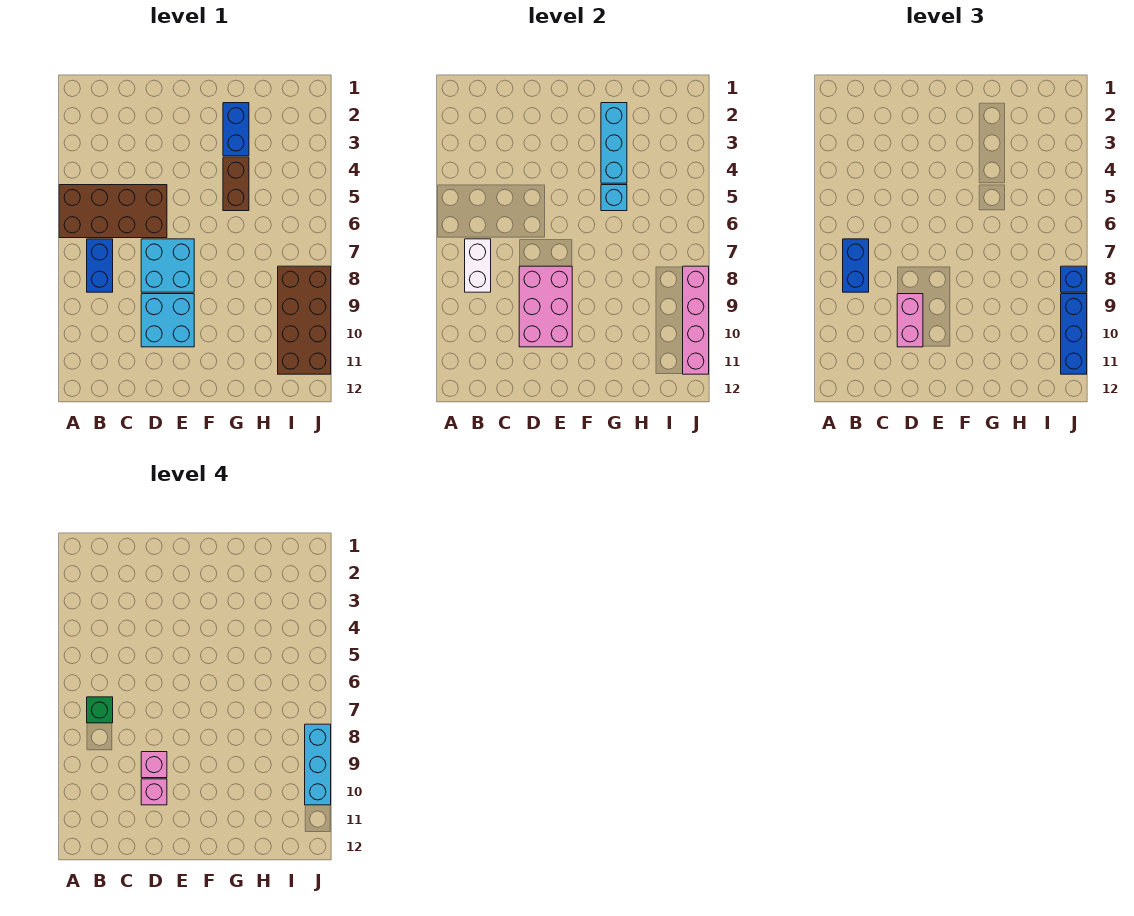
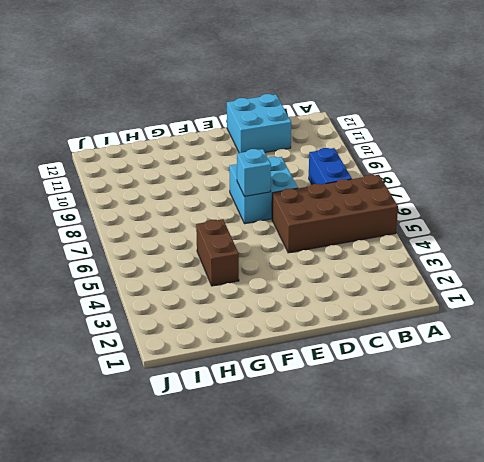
cyan brick C11:D12 level 1 -> cyan brick D9:E10 level 1
cyan brick E7 level 2 -> cyan brick G5 level 2
none -> blue brick G2:G3 level 1
none -> brown brick I8:J11 level 1
none -> white brick B7:B8 level 2

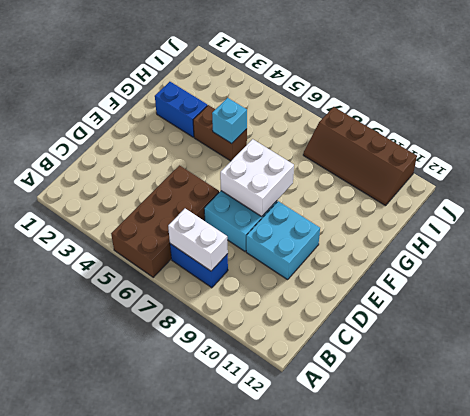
white brick E7:F8 level 2 -> pink brick D8:E10 level 2
brown slope I8:J11 level 1 top J -> brown brick I8:J11 level 1
none -> cyan brick G2:G4 level 2
none -> pink brick J8:J11 level 2
none -> blue brick B7:B8 level 3

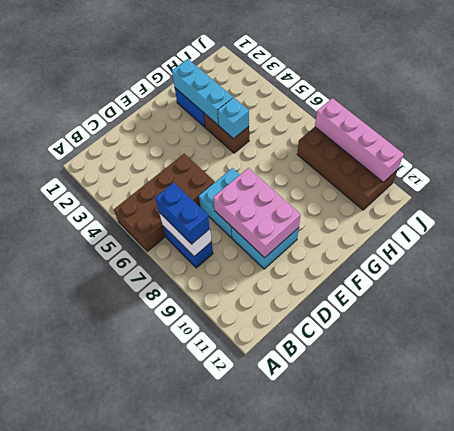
none -> pink brick D9:D10 level 3
none -> blue brick J8 level 3
none -> blue brick J9:J11 level 3

